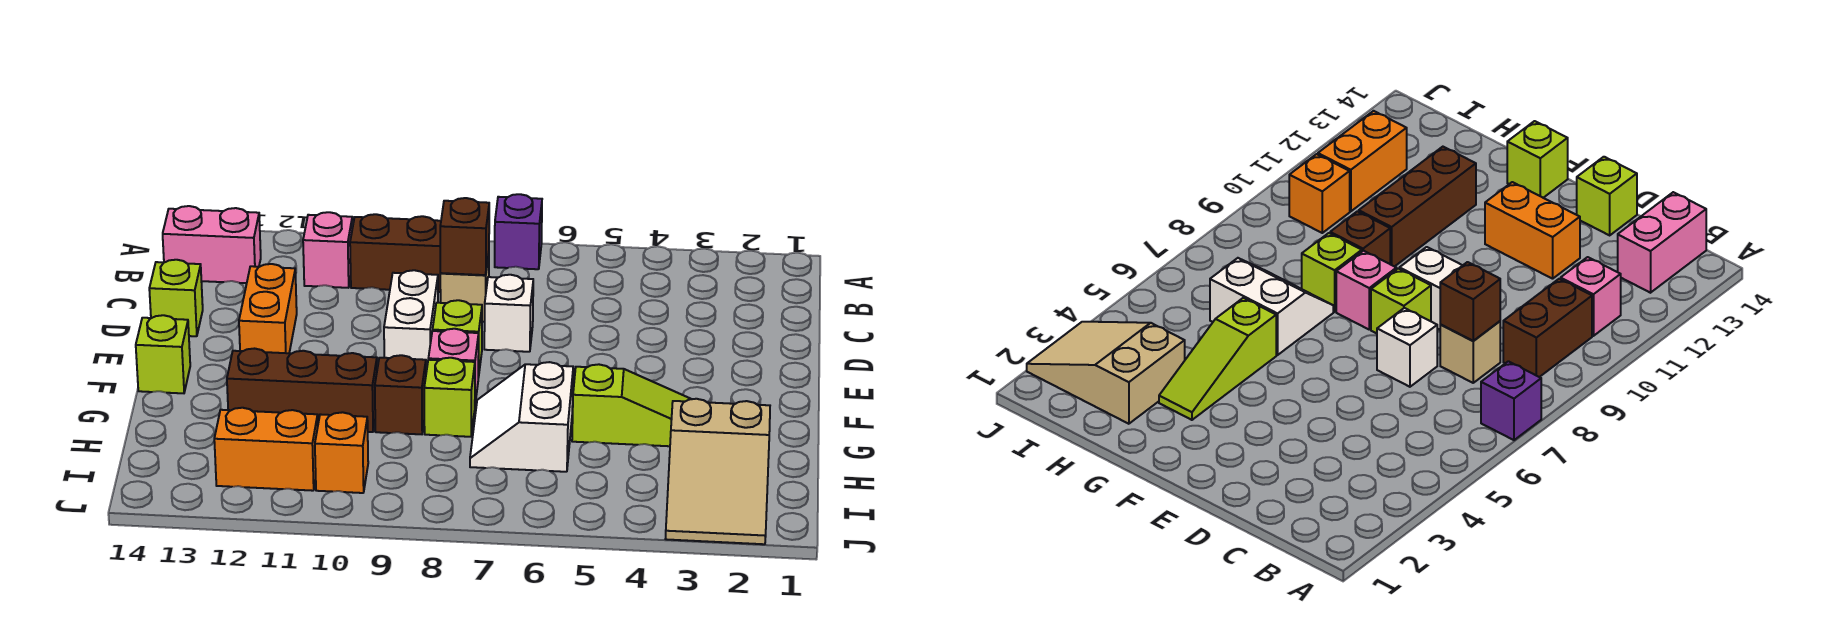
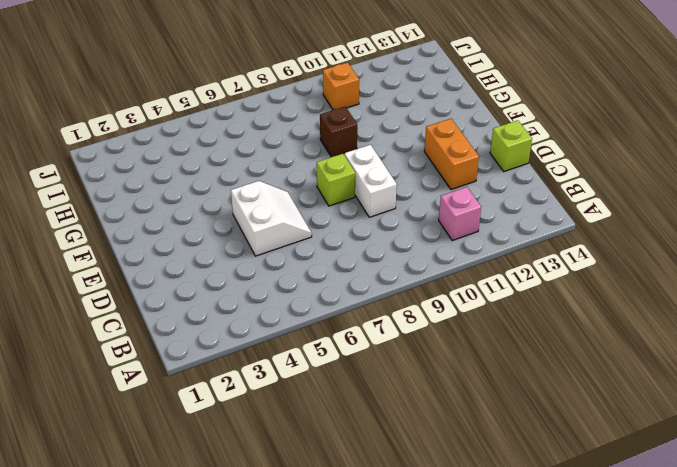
white slope D5:E6 level 1 top 5 -> white slope G6:H7 level 1 top 6
none -> purple brick A7 level 1
none -> brown brick B9:B10 level 1
none -> pink brick B13:B14 level 1

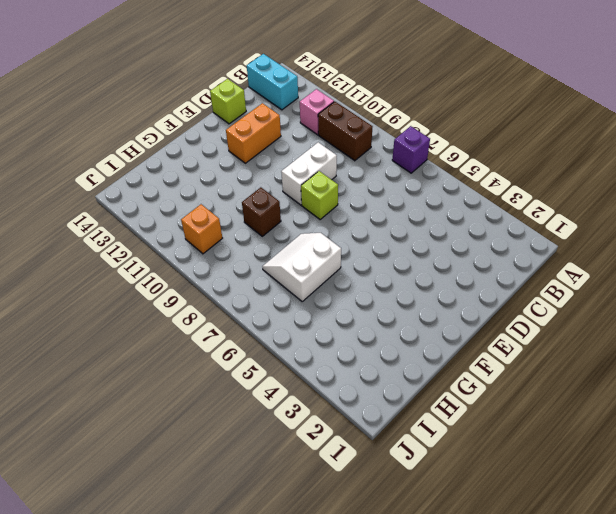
cyan brick B13:B14 level 1 -> pink brick B13:B14 level 1
none -> tan brick C8 level 1
none -> white brick D7 level 1
none -> pink brick F8 level 1

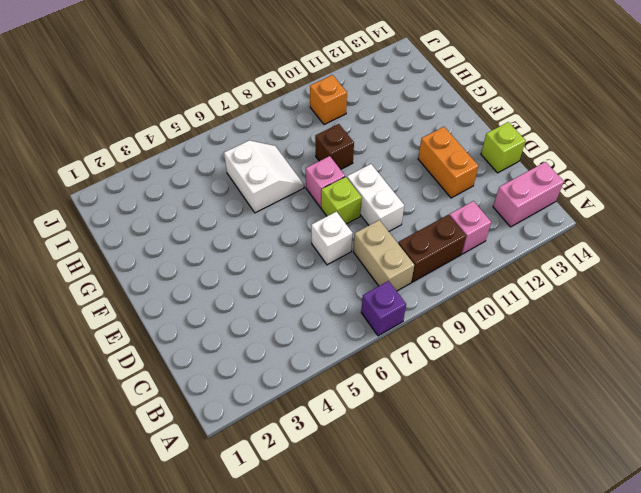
tan brick B8:C8 level 1 -> tan brick C8 level 1
none -> lime brick F14 level 1
none -> lime slope G3:G5 level 1 top 5
none -> lime brick G8 level 1

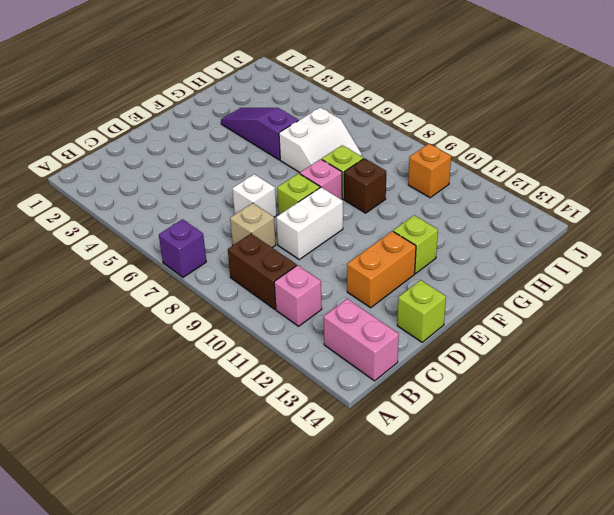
lime brick F12 level 1 -> lime brick F14 level 1
purple slope G3:G5 level 1 top 5 -> lime slope G3:G5 level 1 top 5
none -> brown brick G10:G12 level 1
none -> tan slope H2:J3 level 1 top H
none -> orange brick I11:I12 level 1

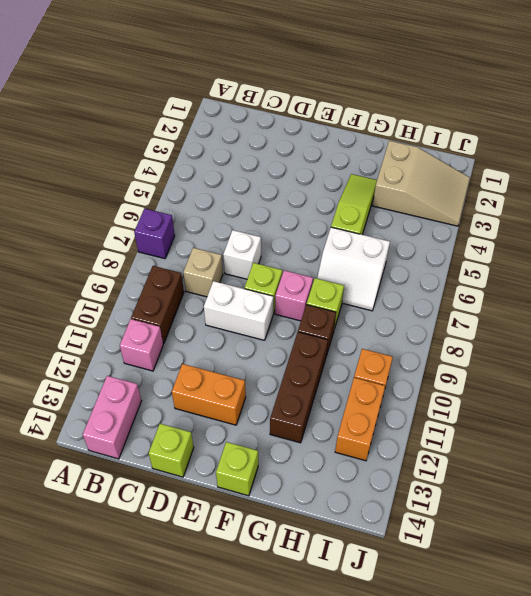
none -> brown brick C8 level 2

